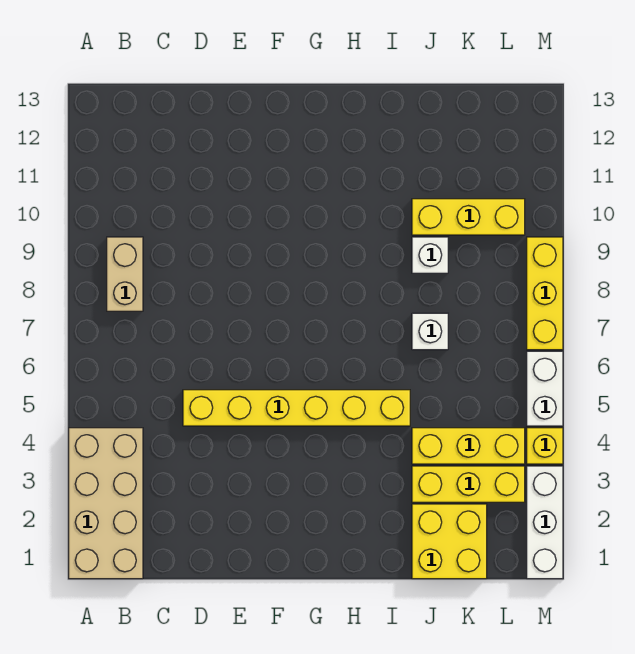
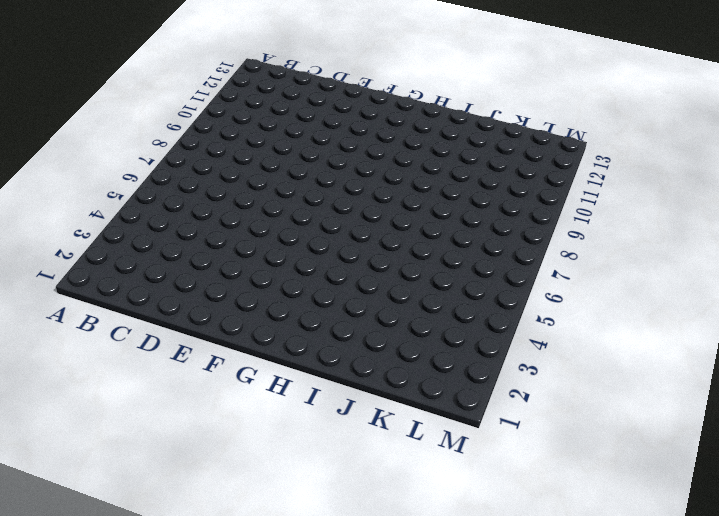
none -> tan brick A1:B4 level 1
none -> tan brick B8:B9 level 1
none -> yellow brick D5:I5 level 1

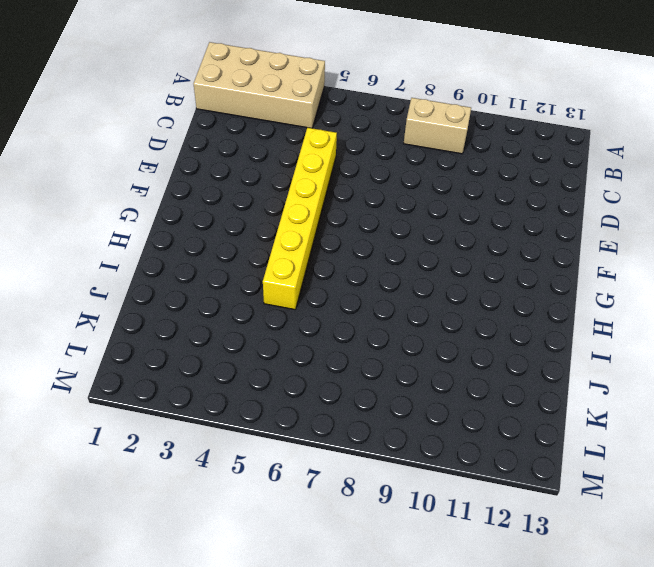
none -> yellow brick J1:K2 level 1
none -> yellow brick J3:L3 level 1
none -> yellow brick J4:L4 level 1

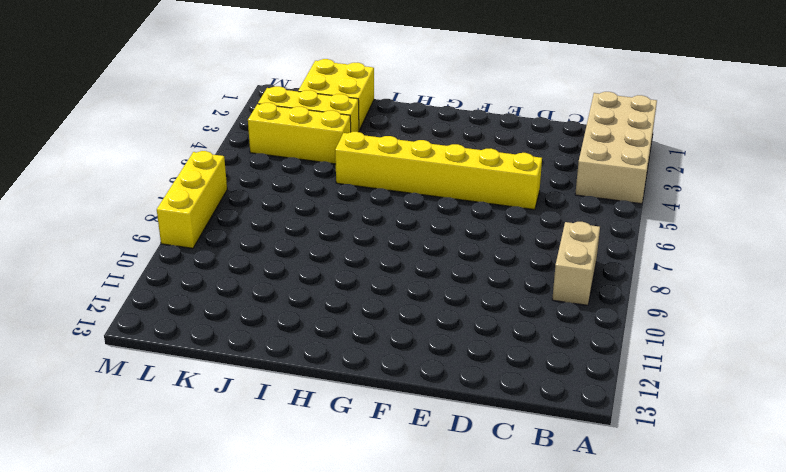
none -> white brick J7 level 1
none -> white brick J9 level 1
none -> yellow brick J10:L10 level 1

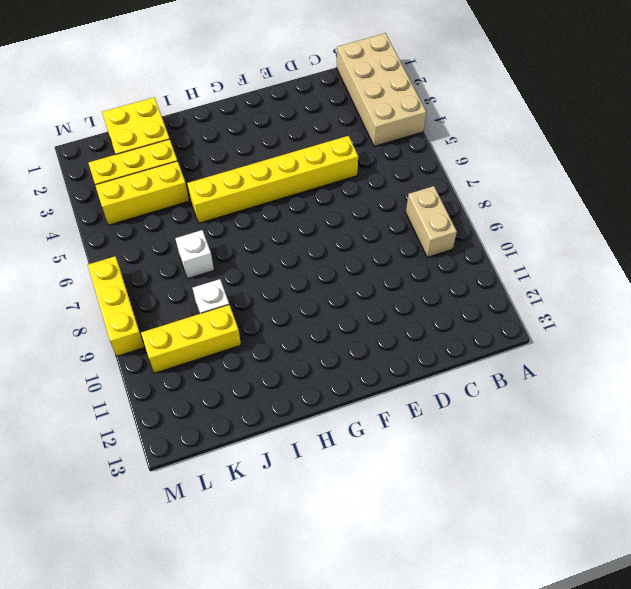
none -> white brick M1:M3 level 1
none -> yellow brick M4 level 1
none -> white brick M5:M6 level 1

